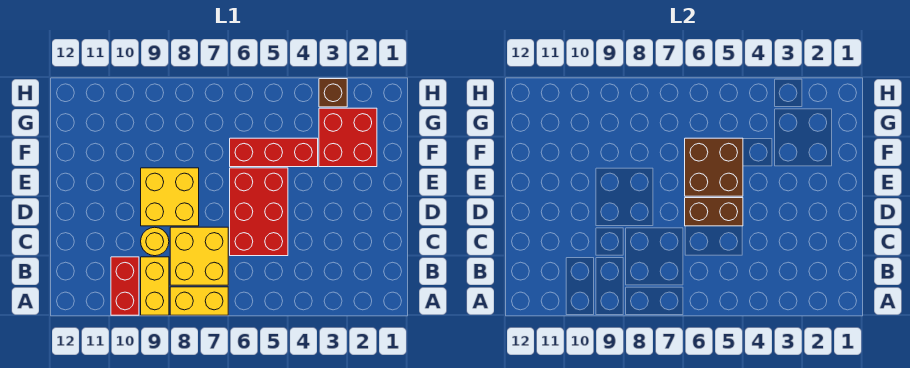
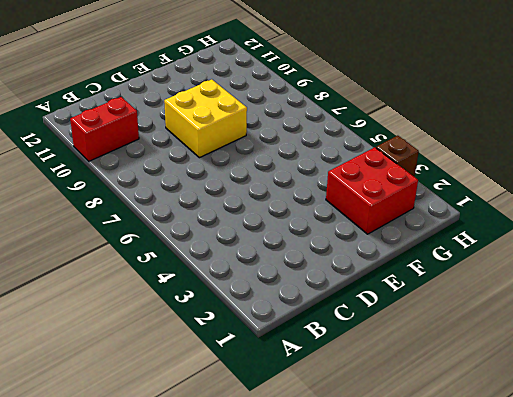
none -> yellow brick A7:A8 level 1
none -> yellow brick A9:B9 level 1
none -> yellow brick B7:C8 level 1

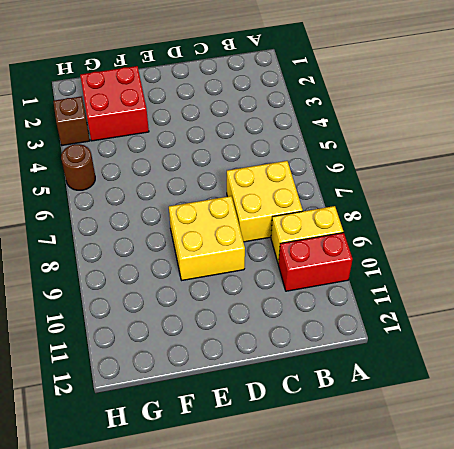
brown round brick H5 level 1 -> none
none -> yellow brick A7:A8 level 1
none -> red brick C5:E6 level 1
none -> yellow round brick C9 level 1

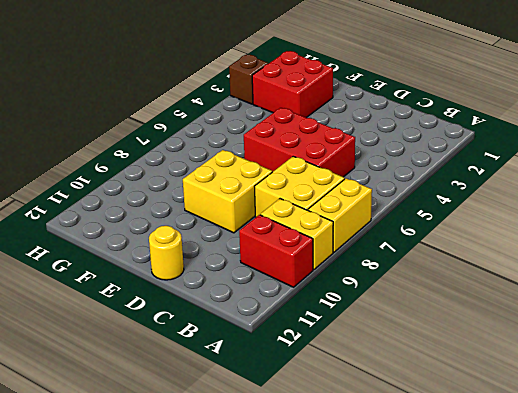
yellow round brick D12 level 1 -> yellow round brick C9 level 1
none -> red brick F4:F6 level 1
none -> brown brick D5:D6 level 2
none -> brown brick E5:F6 level 2

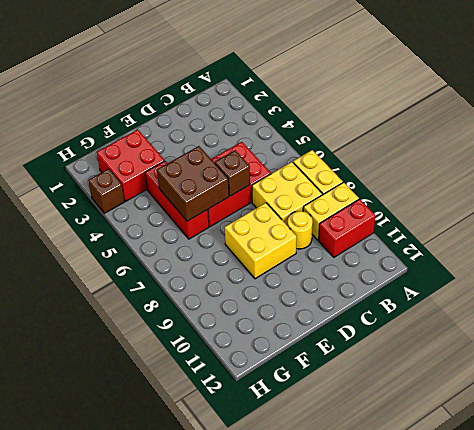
brown brick D6 level 2 -> brown brick D5:D6 level 2

